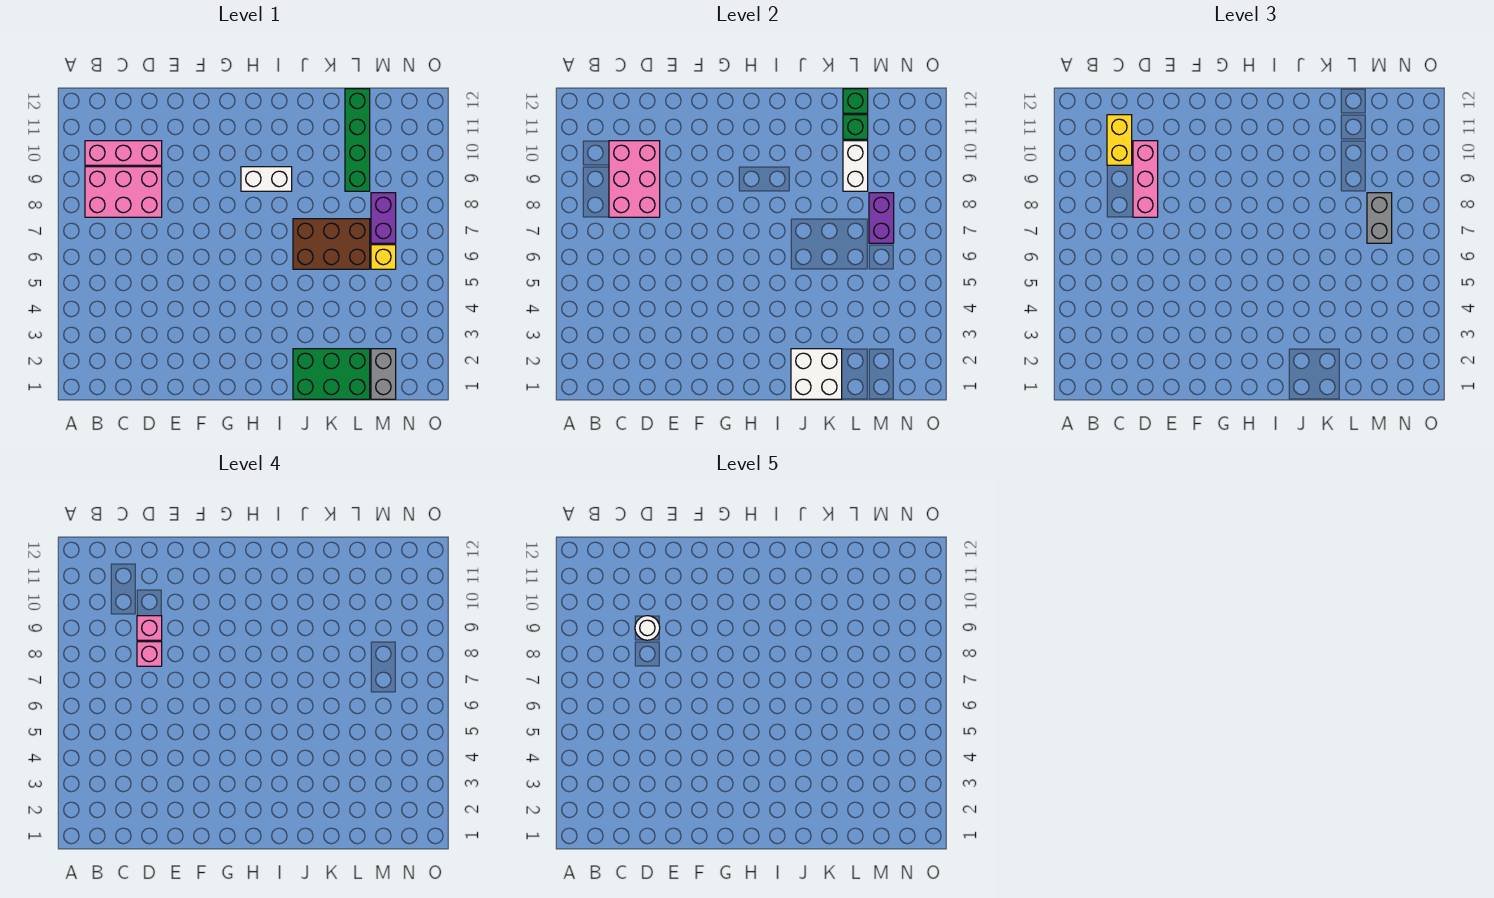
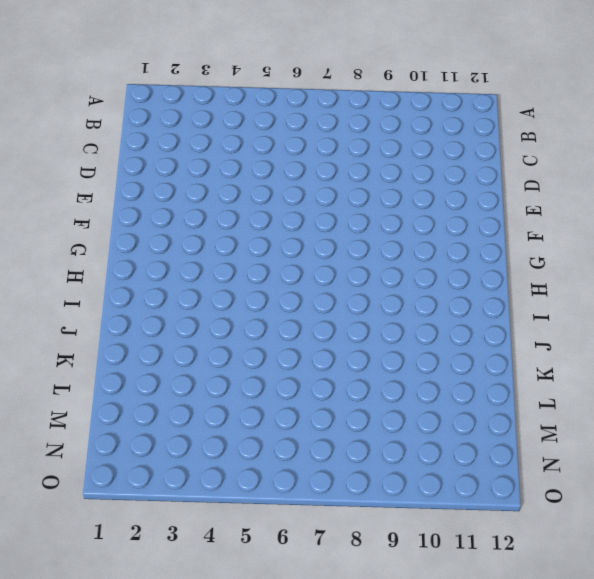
none -> pink brick B8:D9 level 1
none -> pink brick B10:D10 level 1
none -> white brick H9:I9 level 1

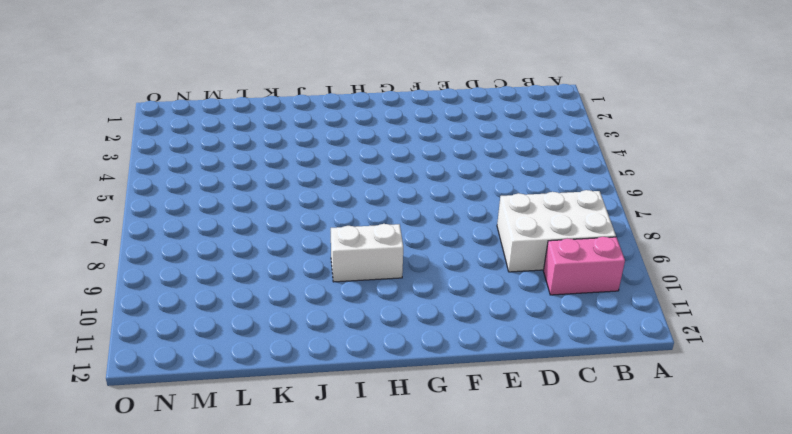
white brick B8:D9 level 1 -> pink brick B8:D9 level 1
pink brick B10:C10 level 1 -> pink brick B10:D10 level 1
none -> green brick J1:L2 level 1
none -> brown brick J6:L7 level 1
none -> green brick L9:L12 level 1

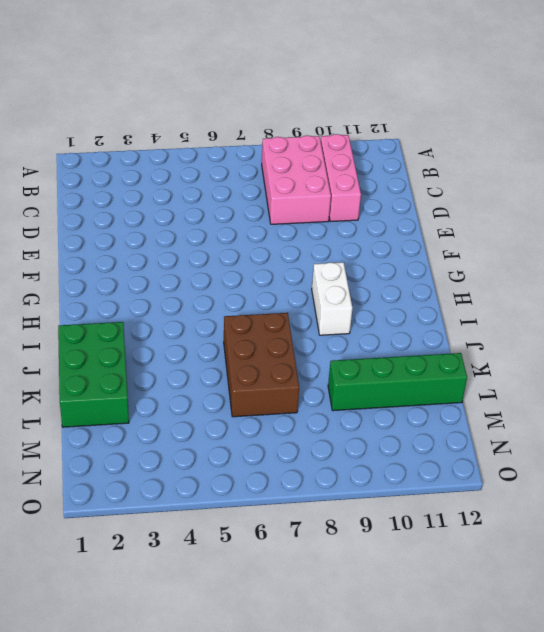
none -> grey brick M1:M2 level 1
none -> yellow brick M6 level 1
none -> purple brick M7:M8 level 1

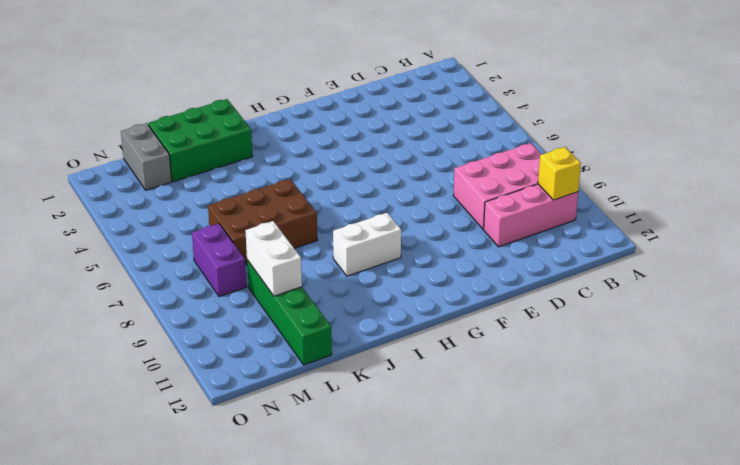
yellow brick B10 level 2 -> yellow brick M6 level 1
none -> pink brick C8:D10 level 2
none -> white brick J1:K2 level 2
none -> green brick L11 level 2

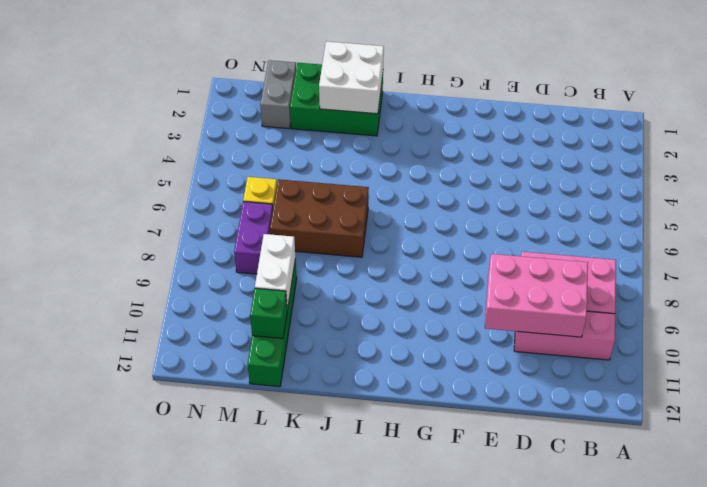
pink brick C9:E10 level 2 -> pink brick C8:D10 level 2
none -> white brick H9:I9 level 1
none -> green brick L12 level 2
none -> purple brick M7:M8 level 2

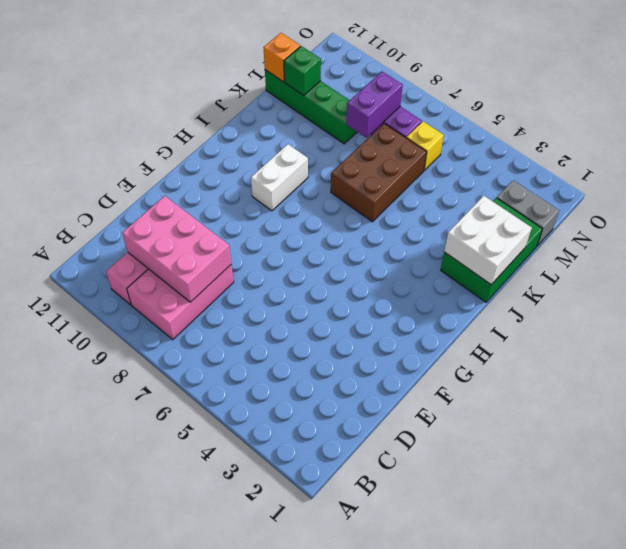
purple brick L8:M8 level 2 -> purple brick M7:M8 level 2
orange brick L12 level 2 -> green brick L12 level 2
none -> white brick L9:L10 level 2
none -> yellow brick C10:C11 level 3
none -> pink brick D8:D10 level 3

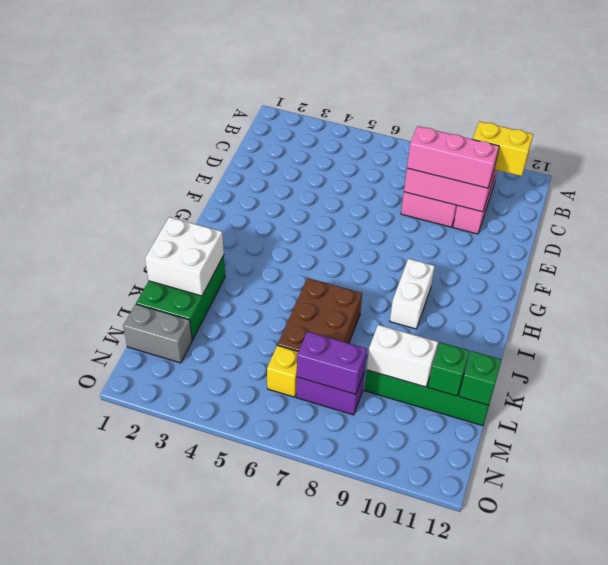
none -> grey brick M7:M8 level 3
none -> pink brick D8 level 4
none -> pink brick D9 level 4

